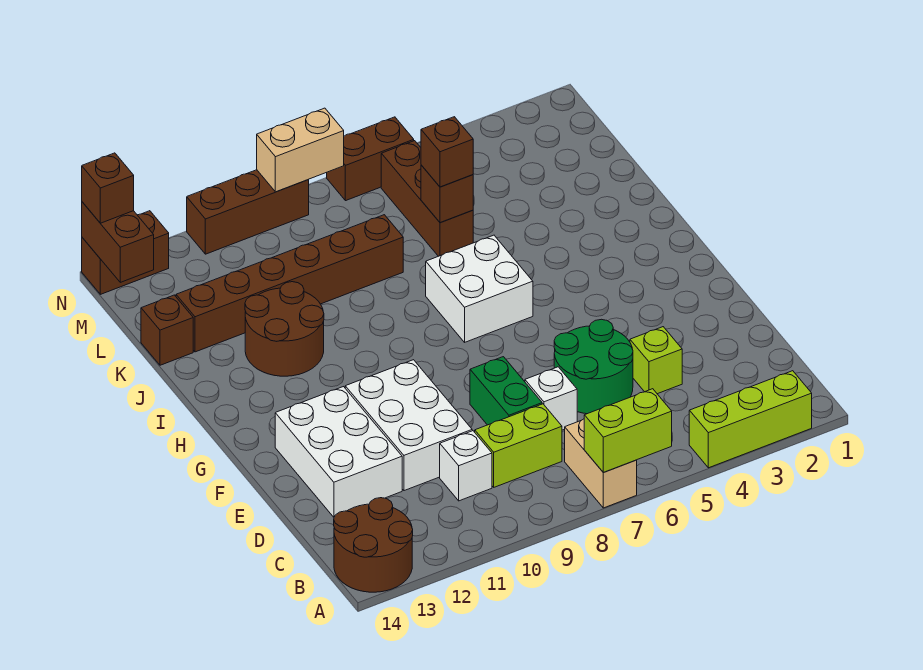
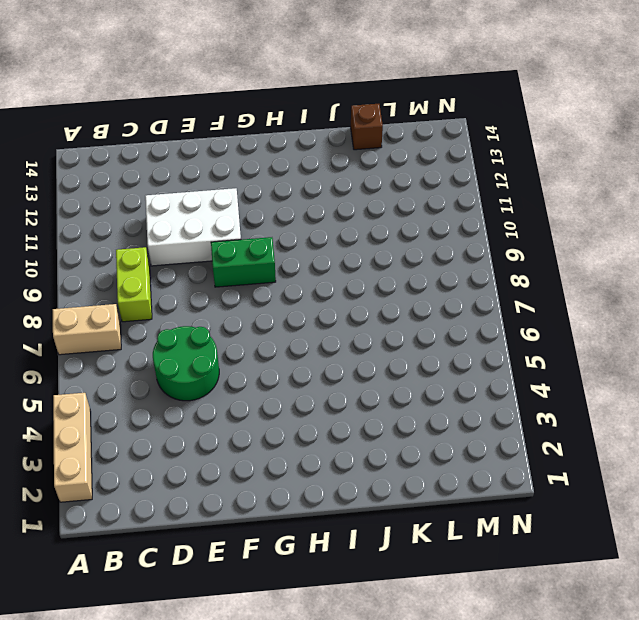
tan brick A2:A4 level 1 -> lime brick A2:A4 level 1
green brick F9:G9 level 1 -> green brick D8:E8 level 1
none -> brown round brick A13:B14 level 1
none -> white brick C10 level 1
none -> lime brick D4 level 1

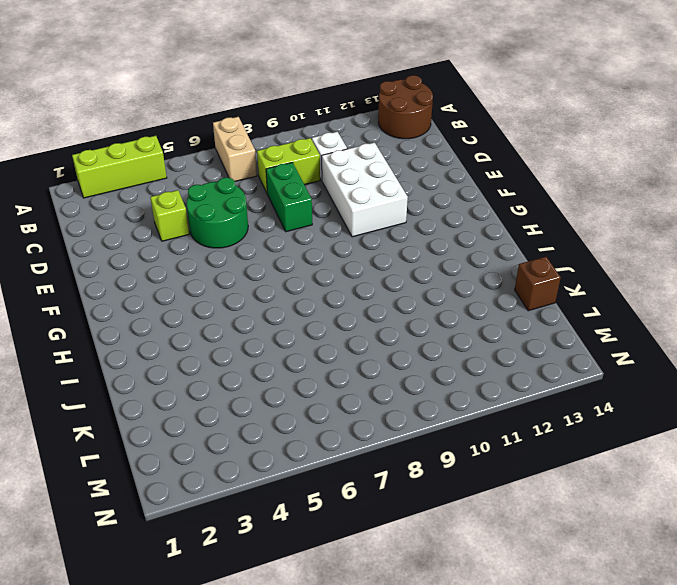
none -> white brick D7 level 1
none -> white brick D12:F13 level 1
none -> white brick H6:I7 level 1

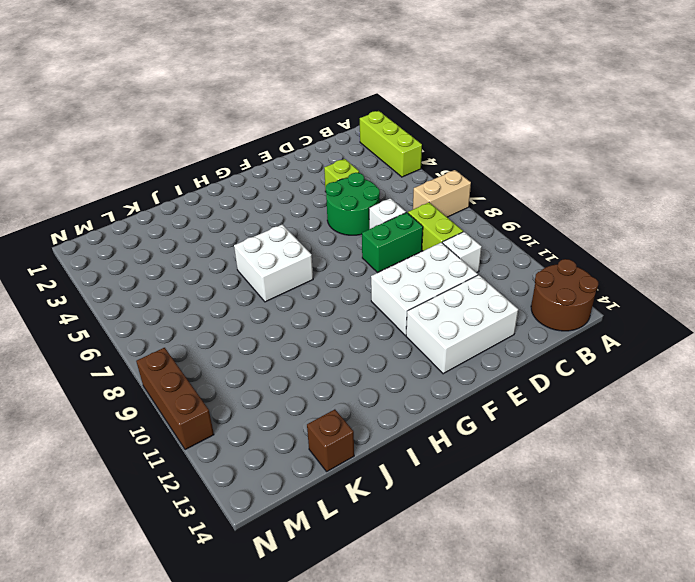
none -> brown round brick I11:J12 level 1
none -> brown brick K6:M6 level 1
none -> brown brick K8:K13 level 1

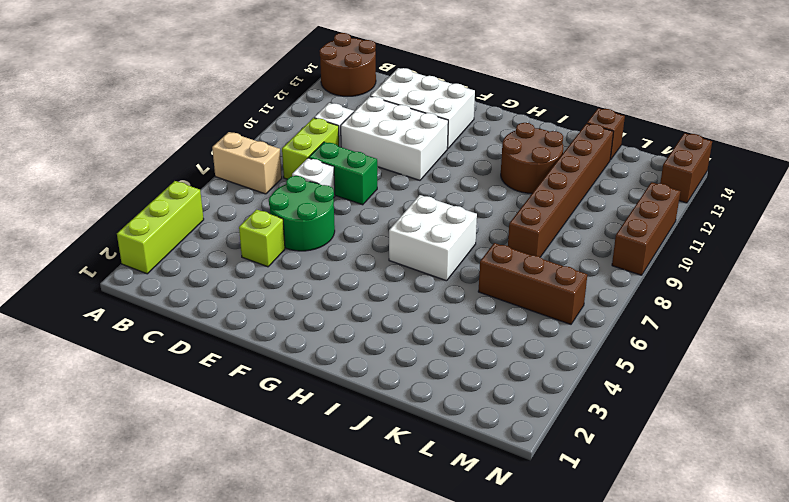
none -> brown brick N6:N7 level 1
none -> lime brick A6:A7 level 2
none -> brown brick K6 level 2

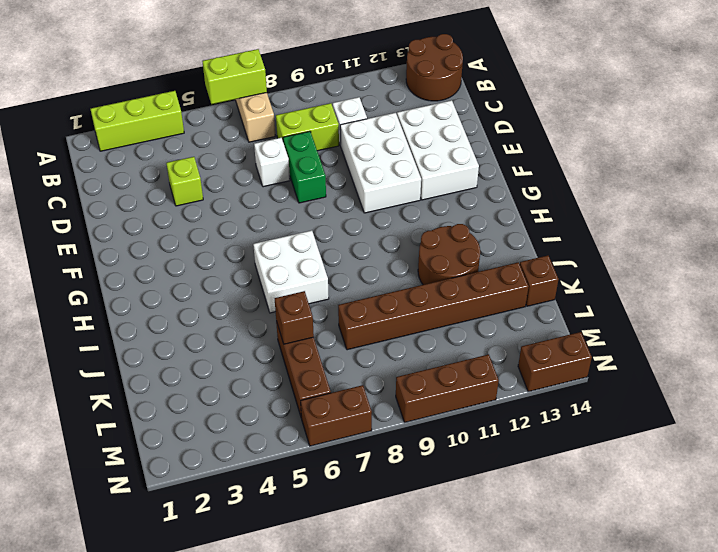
none -> green round brick D5:E6 level 1
none -> brown brick M14:N14 level 2
none -> tan brick N8:N9 level 2

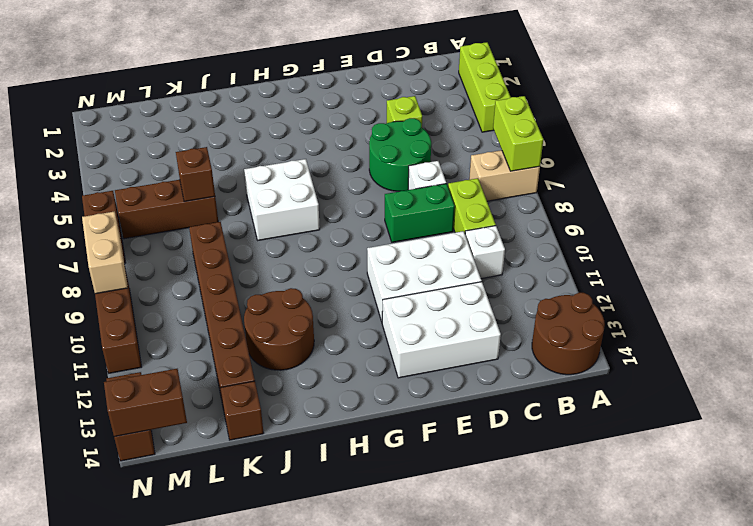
none -> brown brick K6 level 3
none -> brown brick N14 level 3

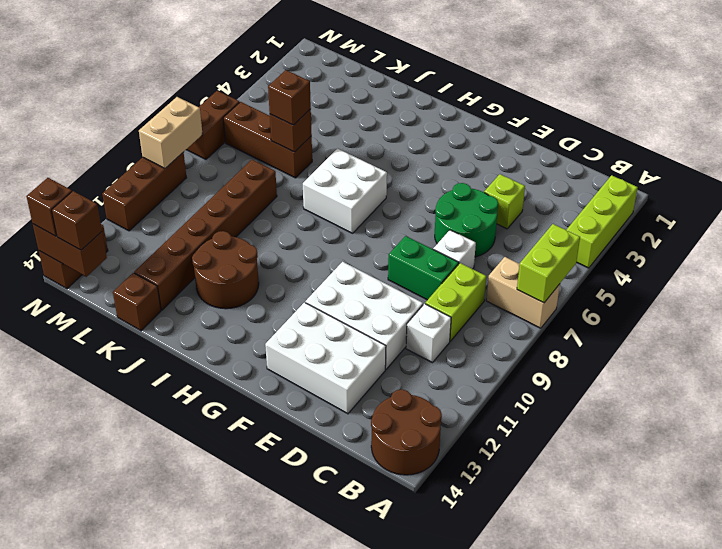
brown brick M14 level 3 -> none

